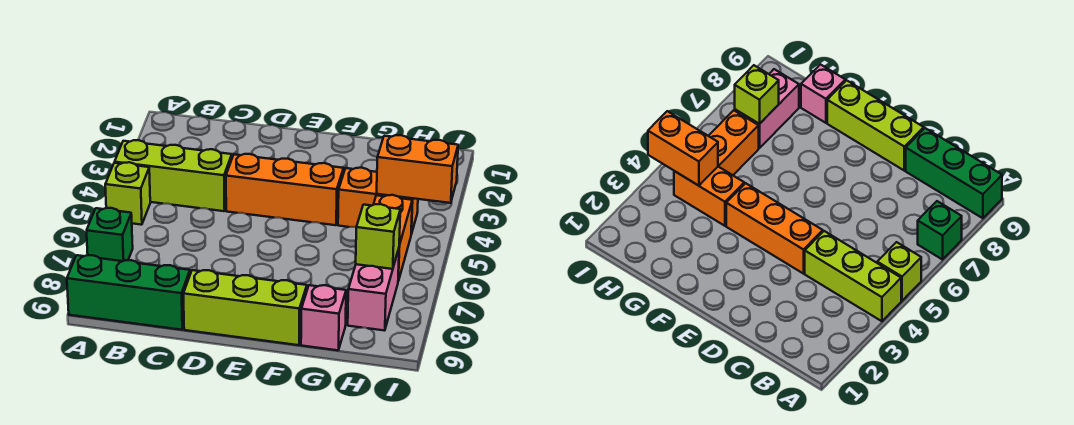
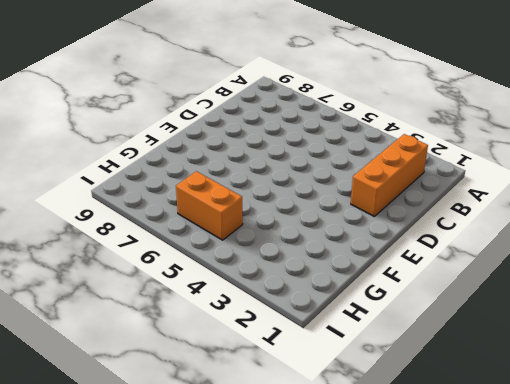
orange brick B2:D2 level 1 -> orange brick D4:F4 level 1
none -> lime brick A4:C4 level 1
none -> lime brick A5 level 1
none -> green brick A7 level 1

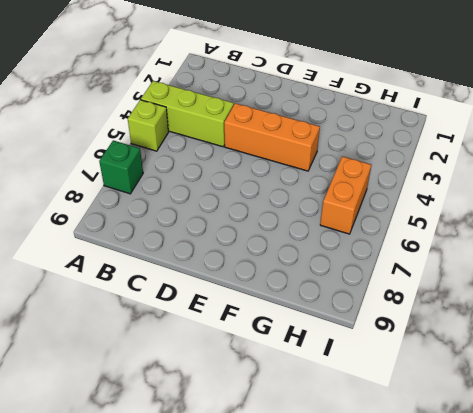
none -> green brick A9:C9 level 1
none -> lime brick D9:F9 level 1
none -> orange brick G4:H4 level 1

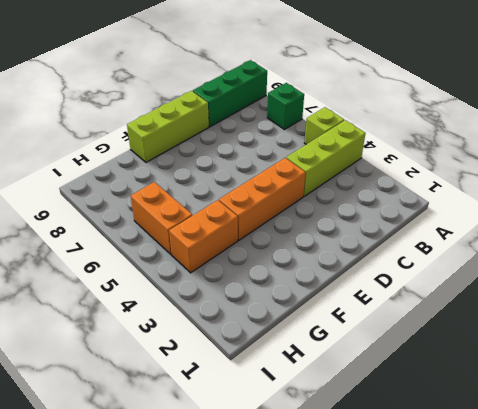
none -> pink brick G9 level 1
none -> pink brick H7:H8 level 1
none -> orange brick H4:I4 level 2

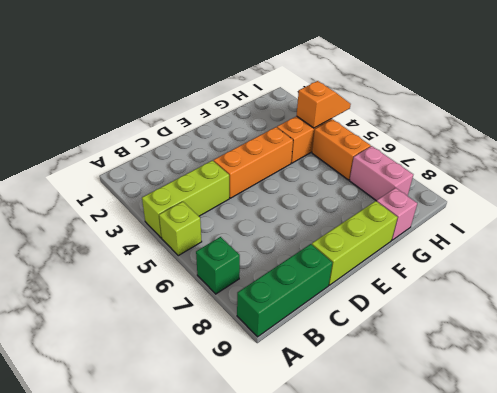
orange slope H4:I4 level 2 top H -> orange brick H4:I4 level 2
none -> lime brick H7 level 2

